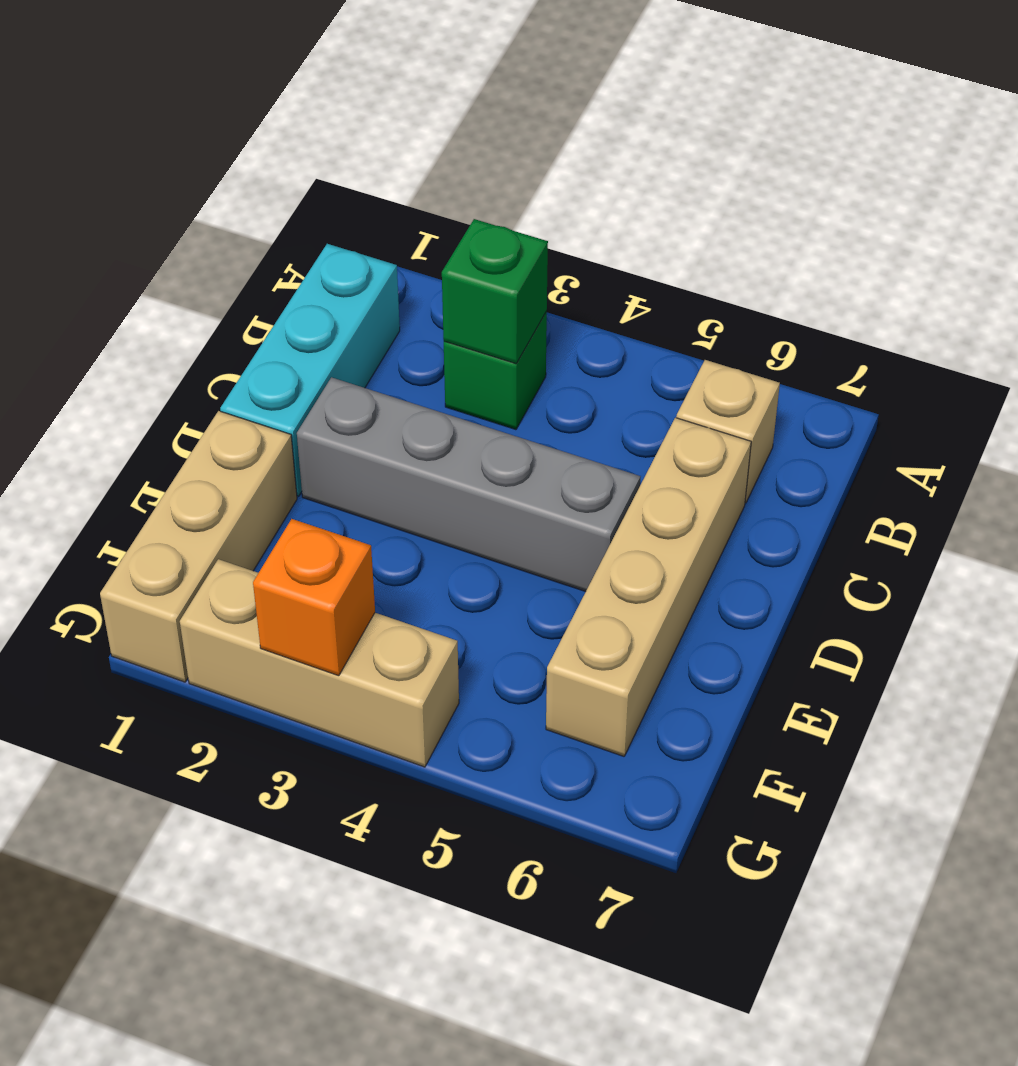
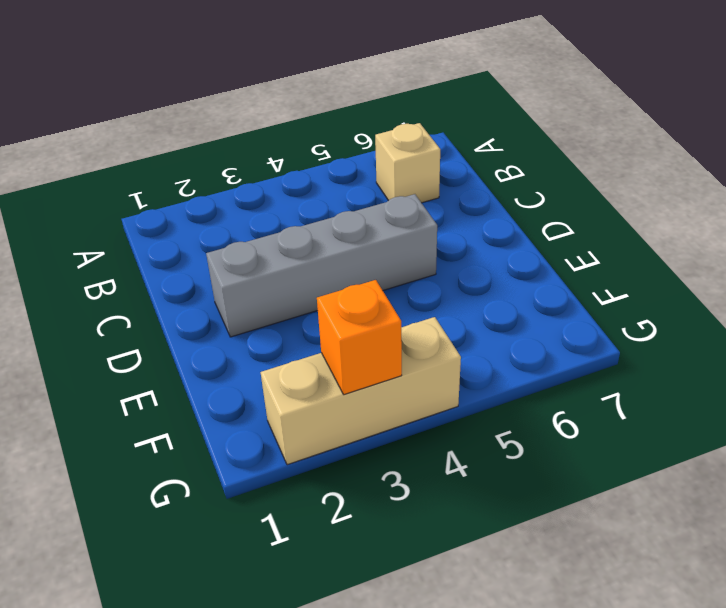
none -> cyan brick B1:D1 level 1
none -> green brick B3 level 1

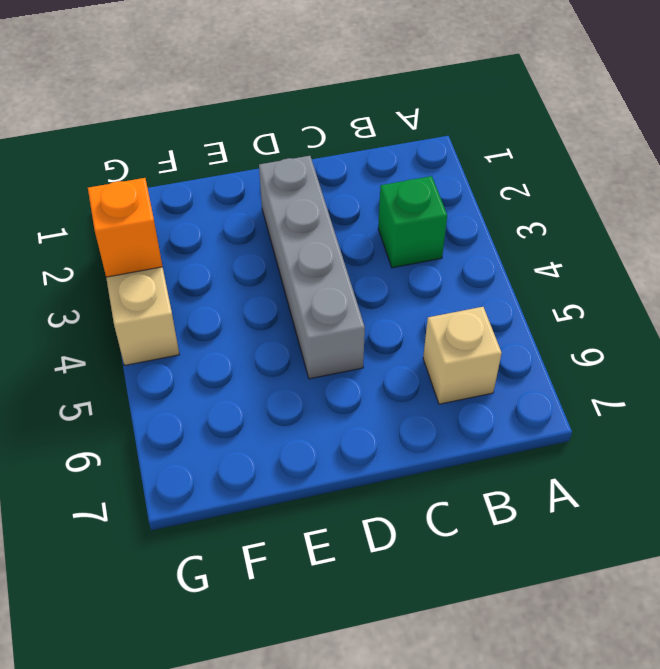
none -> cyan brick B1:D1 level 1
none -> tan brick C6:F6 level 1

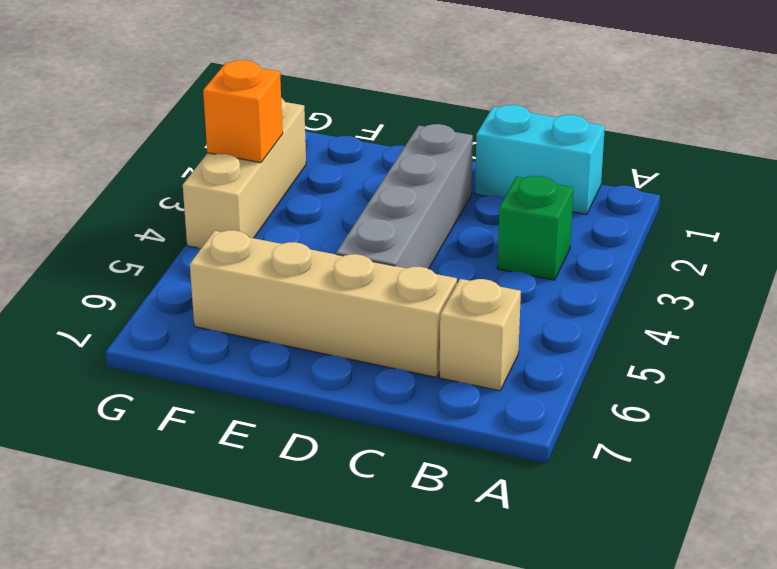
cyan brick B1:C1 level 1 -> cyan brick B1:D1 level 1
none -> tan brick E1:G1 level 1
none -> green brick B3 level 2

